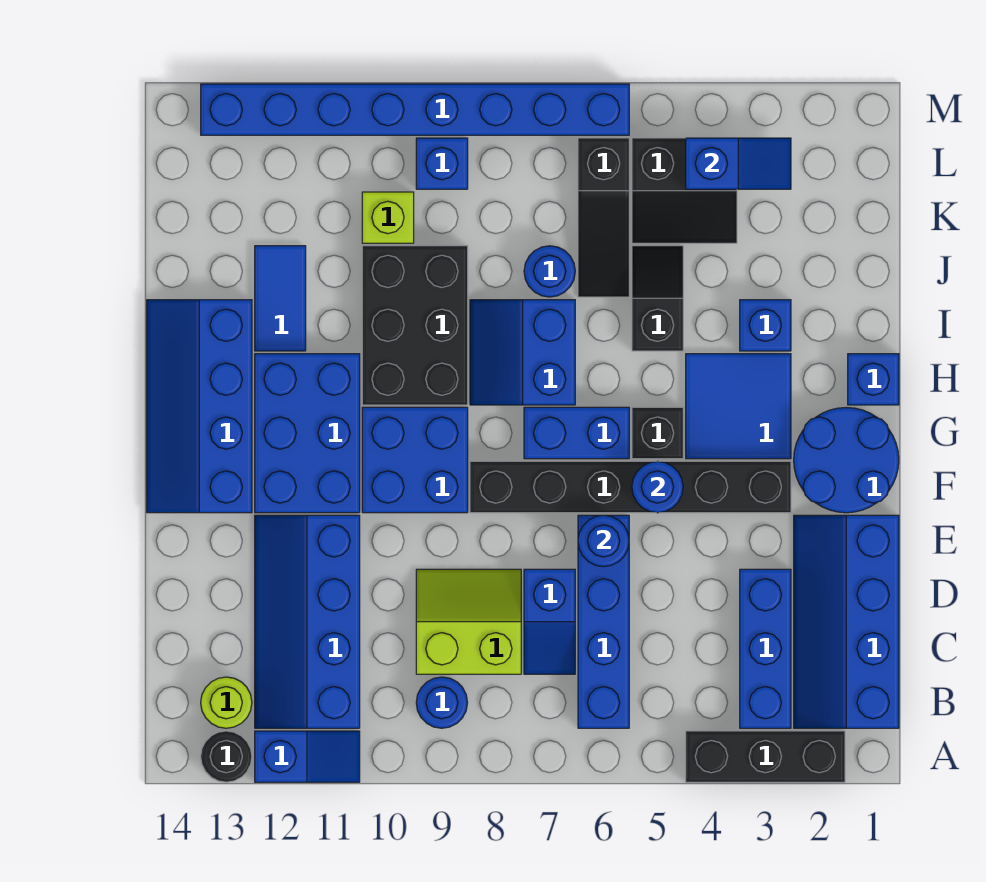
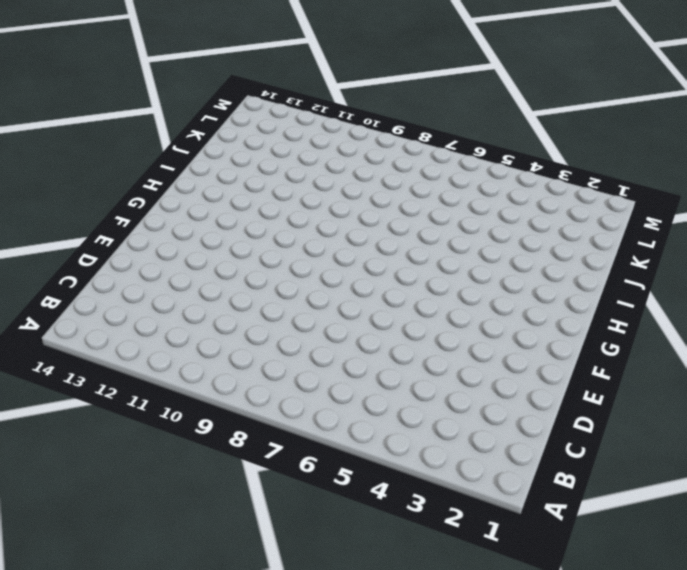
none -> black brick A2:A4 level 1
none -> blue slope A11:A12 level 1 top 12
none -> black round brick A13 level 1
none -> blue slope B1:E2 level 1 top 1

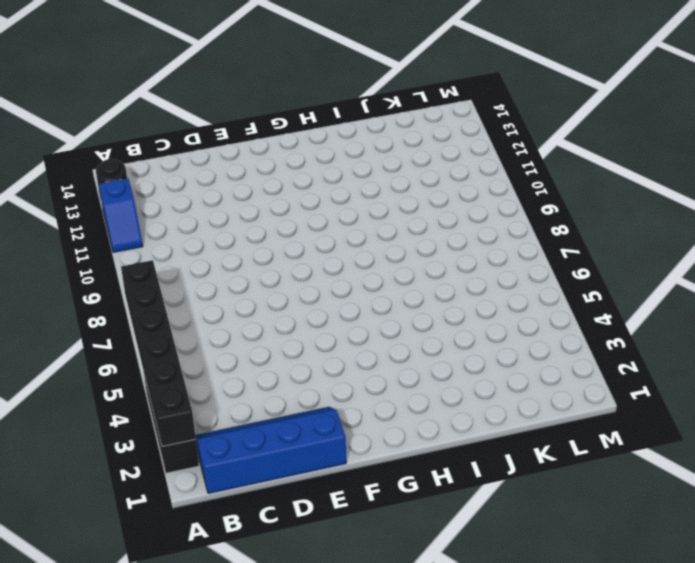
black brick A2:A7 level 2 -> black brick F3:F8 level 1
none -> blue brick B3:D3 level 1
none -> blue brick B6:E6 level 1
none -> blue round brick B9 level 1
none -> blue slope B11:E12 level 1 top 11

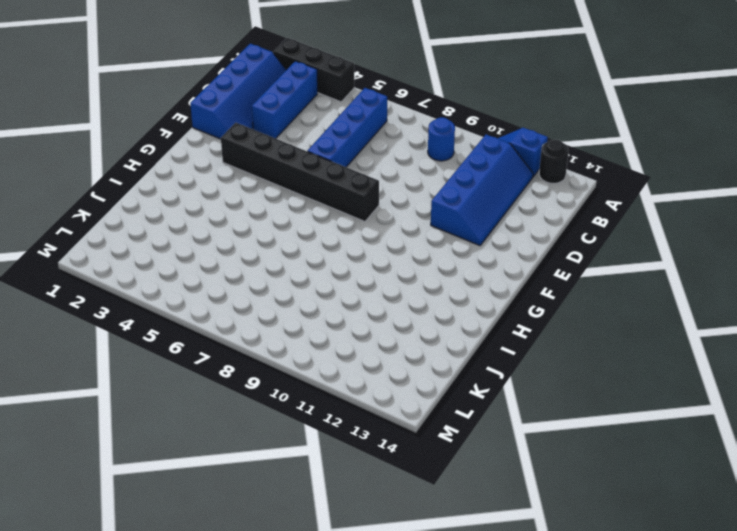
none -> lime round brick B13 level 1
none -> blue slope C7:D7 level 1 top D
none -> lime slope C8:D9 level 1 top C
none -> blue round brick F1:G2 level 1

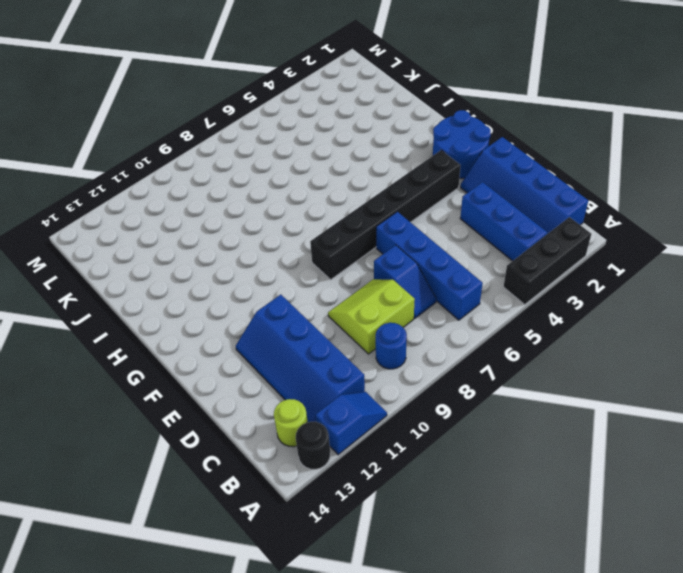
none -> blue brick F9:G10 level 1
none -> blue brick F11:H12 level 1
none -> blue slope F13:I14 level 1 top 13
none -> blue tile G3:H4 level 1

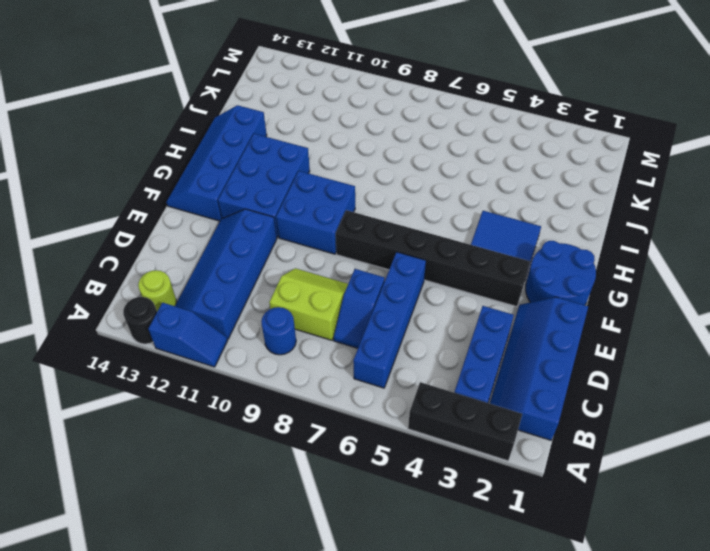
none -> black brick G5 level 1
none -> blue brick G6:G7 level 1
none -> blue brick H1 level 1
none -> blue slope H7:I8 level 1 top 7

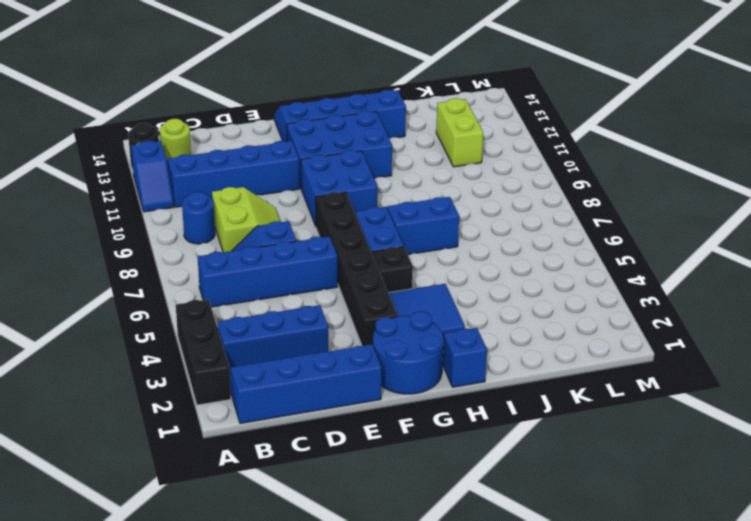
lime brick K11:K12 level 1 -> none
none -> black brick H9:J10 level 1
none -> blue brick I3 level 1
none -> black slope I5:J5 level 1 top I
none -> blue tile I12:J12 level 1

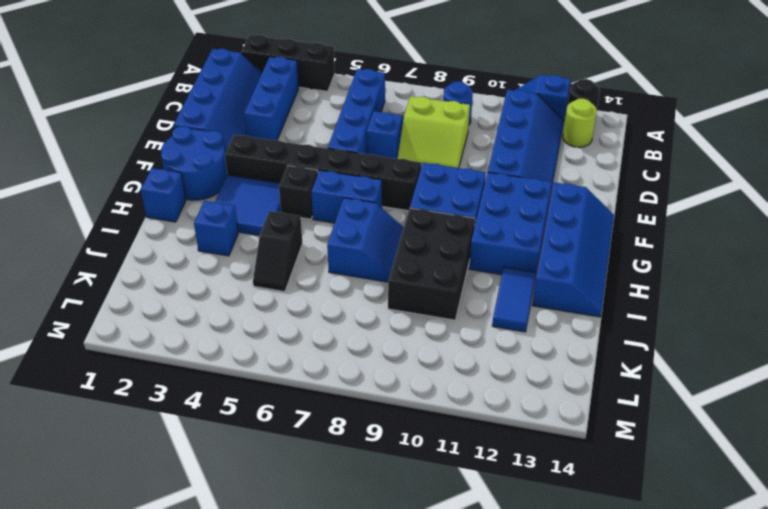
none -> black slope J6:L6 level 1 top L
none -> blue round brick J7 level 1
none -> black slope K4:L5 level 1 top L
none -> lime brick K10 level 1

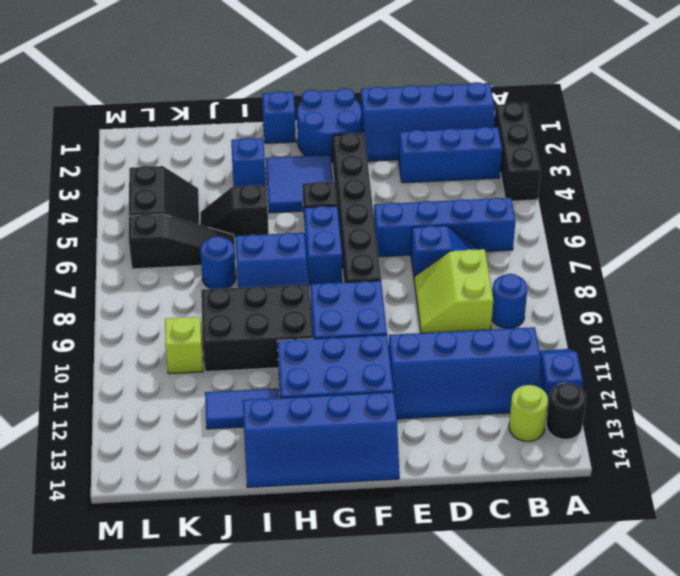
none -> blue brick L9 level 1
none -> blue brick M6:M13 level 1
none -> blue round brick E6 level 2
none -> blue round brick F5 level 2

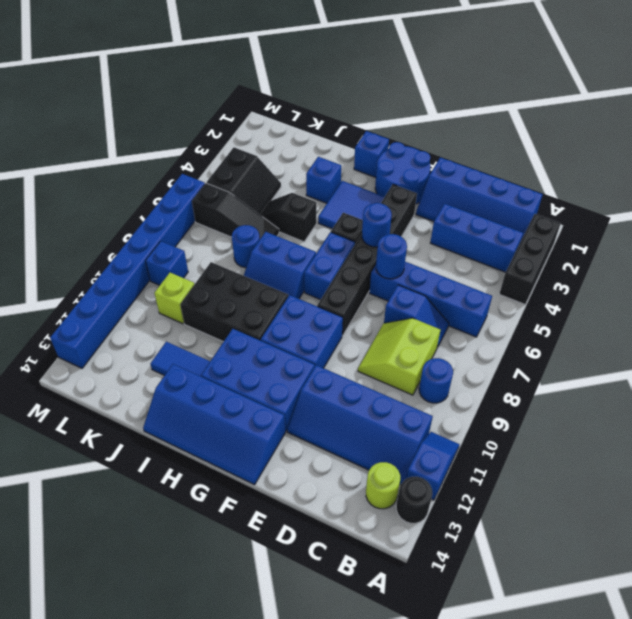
none -> blue slope L3:L4 level 2 top 4

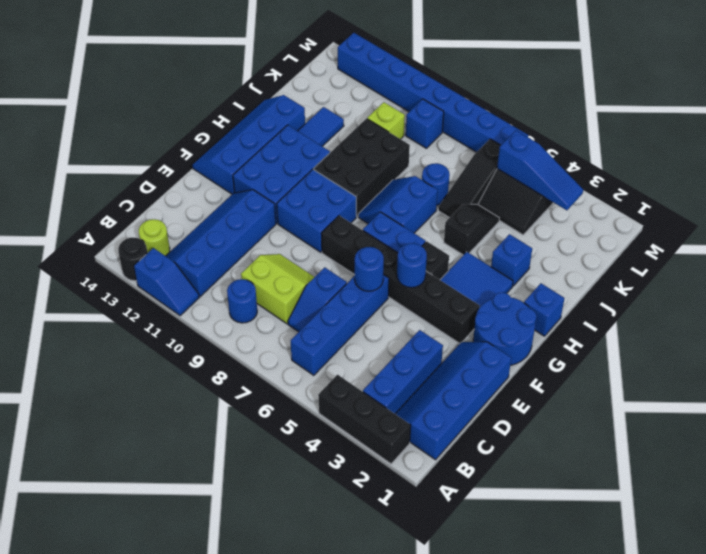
blue slope L3:L5 level 2 top 5 -> blue slope L3:L4 level 2 top 4

